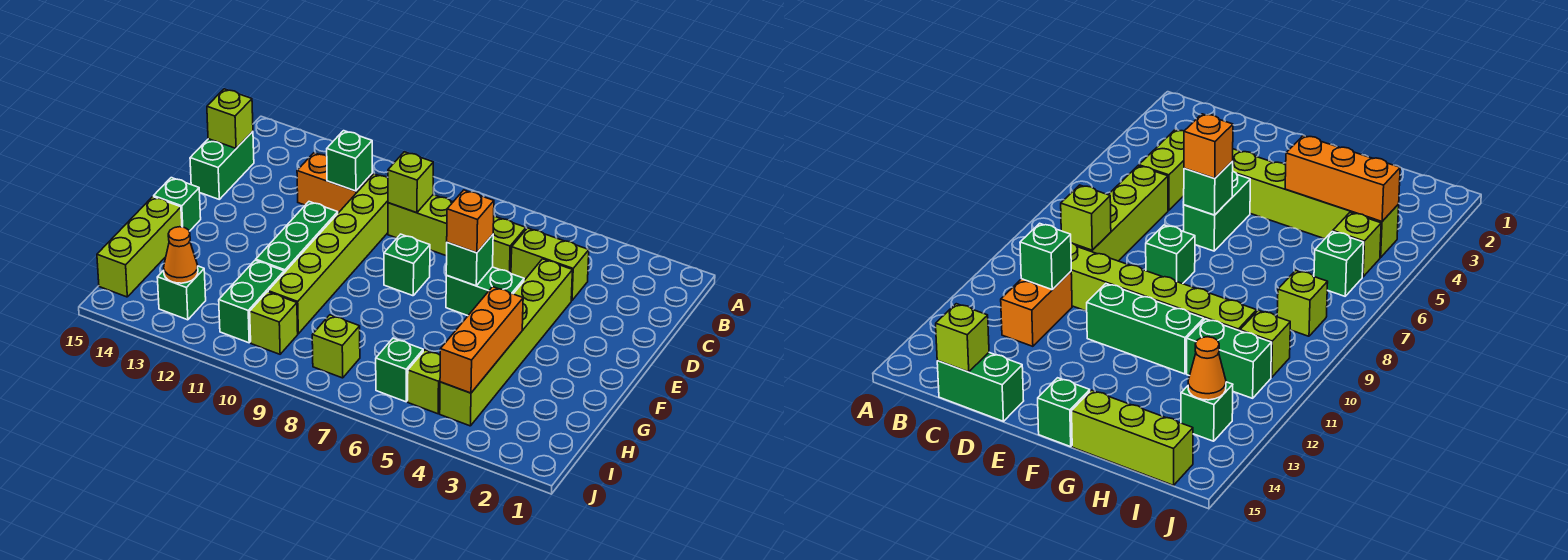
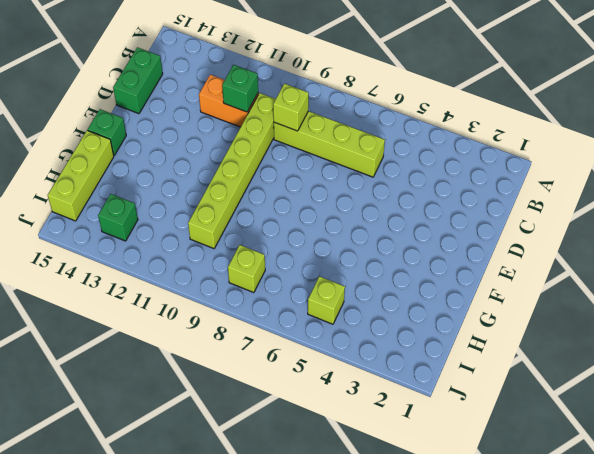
none -> lime brick C4:C5 level 1
none -> lime brick D4:I4 level 1
none -> green brick E5:E6 level 1

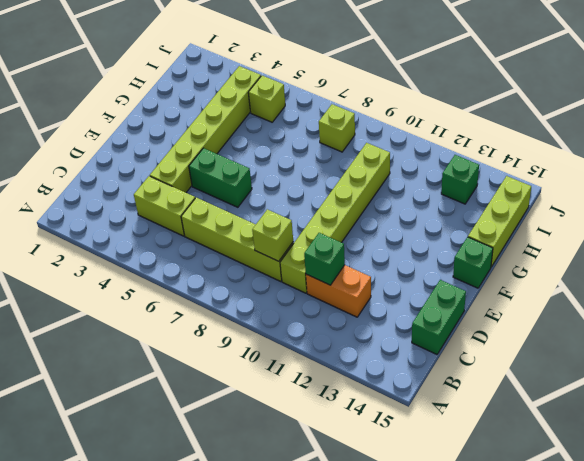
none -> green brick E8 level 1
none -> green brick E11:G11 level 1
none -> green brick H11:I11 level 1

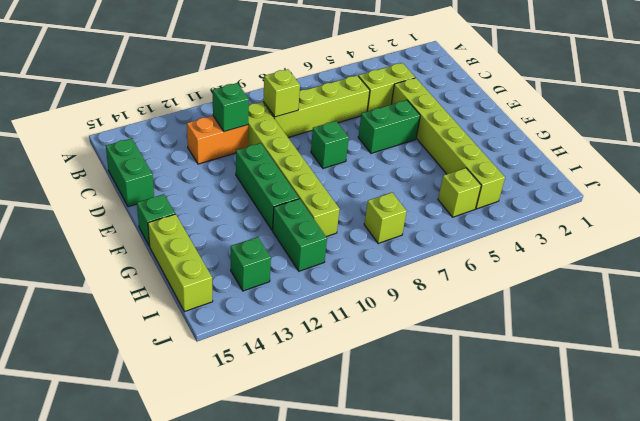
none -> green brick I6 level 1
none -> lime brick I10 level 1
none -> lime brick C15 level 2

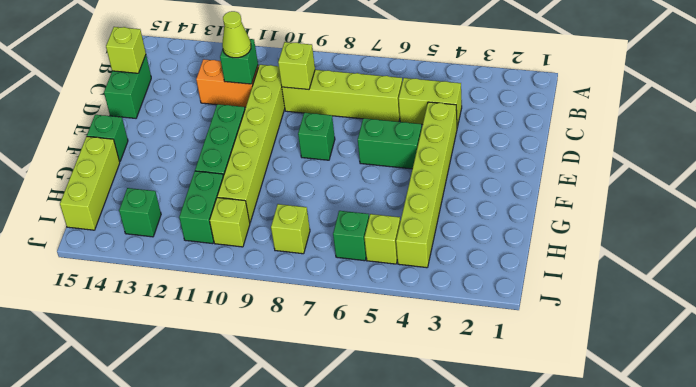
lime cone C11 level 3 -> none
none -> green brick E6 level 2
none -> orange brick G4:I4 level 2
none -> orange cone I13 level 2

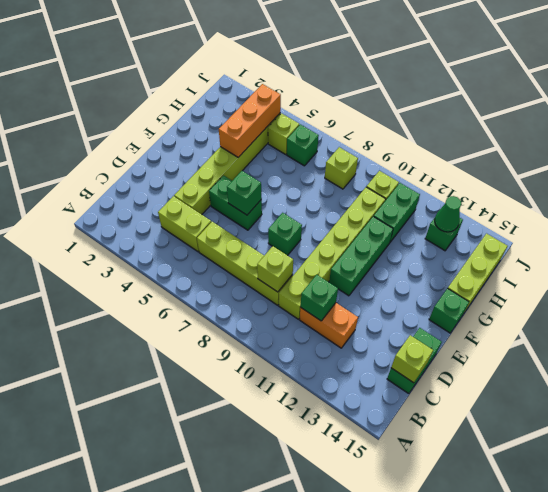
green cone I13 level 2 -> orange cone I13 level 2
none -> orange brick E6 level 3

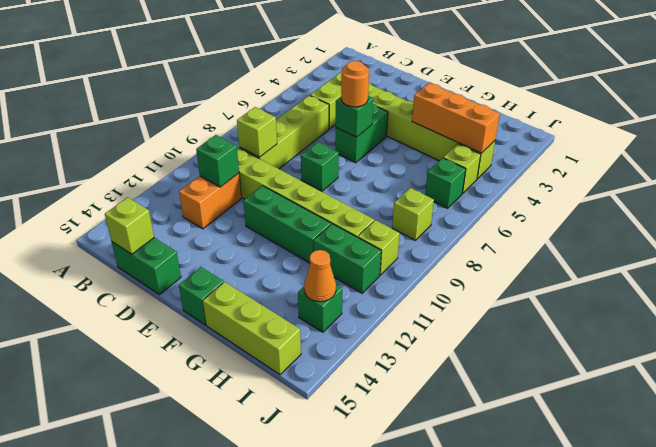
orange round brick E6 level 3 -> orange brick E6 level 3

